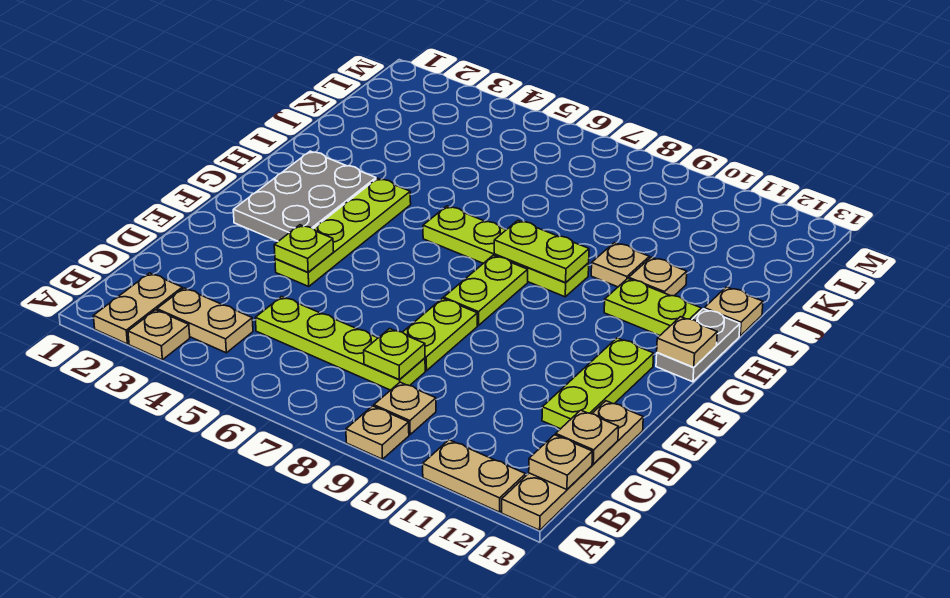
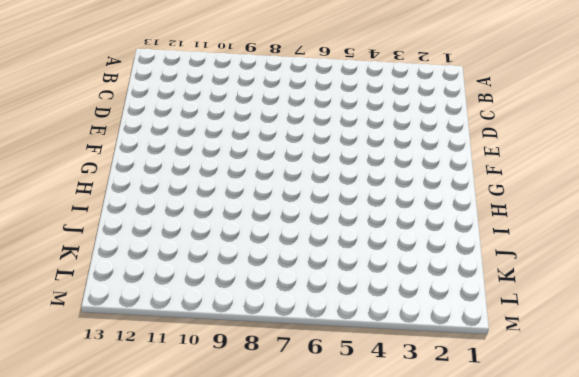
none -> tan plate A2:B2 level 1
none -> tan plate A3 level 1
none -> tan plate A9 level 1

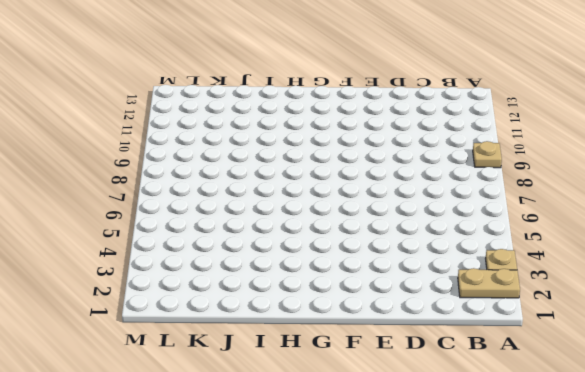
none -> tan plate A11:A12 level 1
none -> tan plate A13:D13 level 1
none -> tan plate B3:B4 level 1

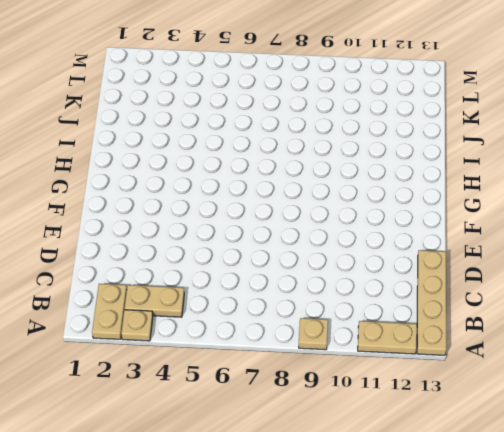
none -> tan plate B9 level 1
none -> lime plate C5:C8 level 1
none -> lime plate D8:E8 level 1

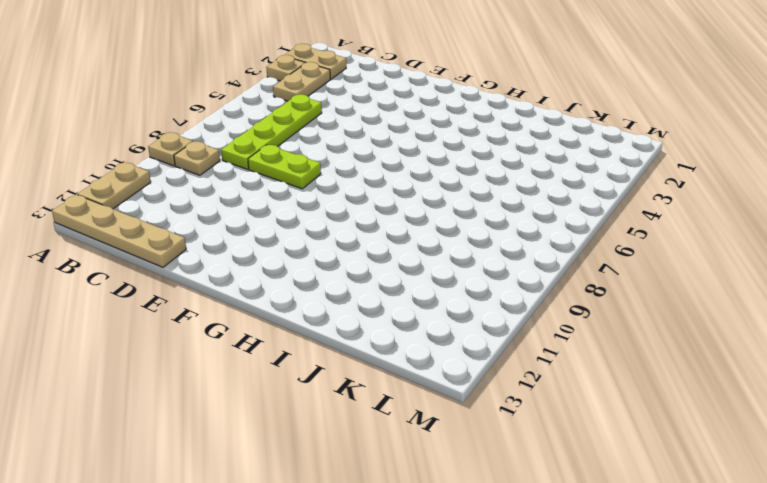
none -> lime plate D12:F12 level 1
none -> lime plate E4:H4 level 1
none -> grey plate F2:H3 level 1

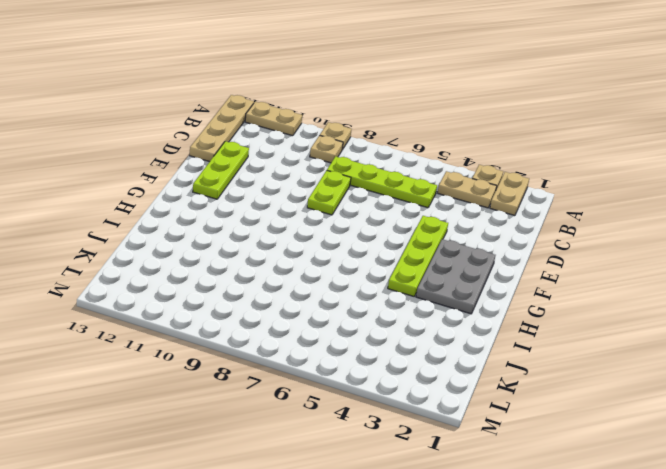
none -> lime plate F8:G8 level 1
none -> grey plate G13:H13 level 1
none -> lime plate H6:H9 level 1

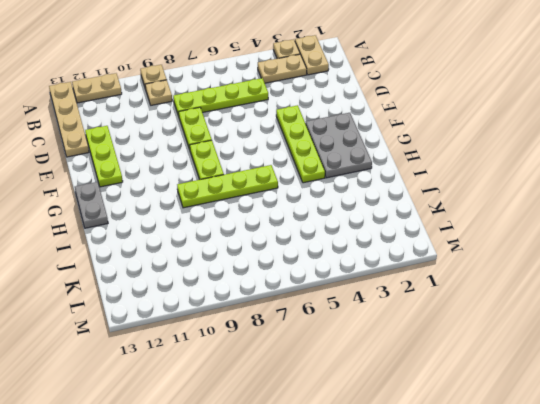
none -> lime plate H11:H12 level 1
none -> tan plate I10 level 1
none -> tan plate I11 level 1

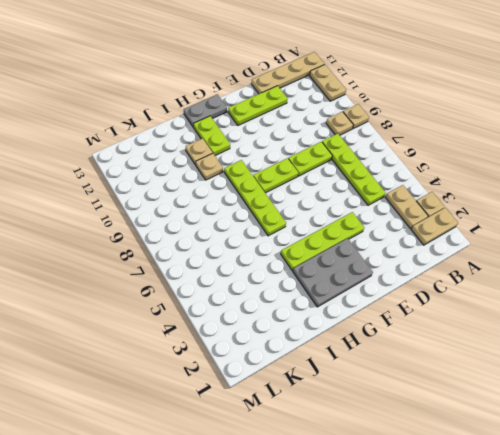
none -> tan plate I13 level 1
none -> tan plate B13 level 2
none -> lime plate C8 level 2

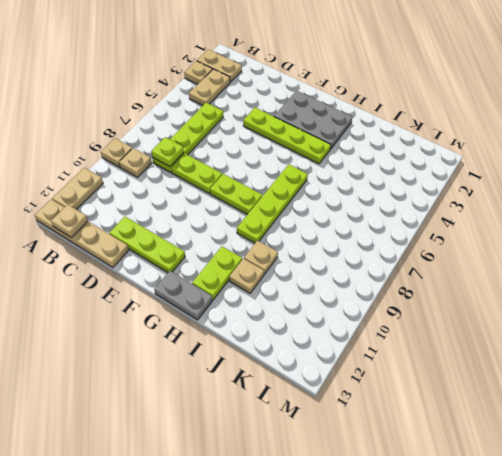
none -> tan plate I13 level 1
none -> tan plate C13 level 2
none -> lime plate E4 level 2

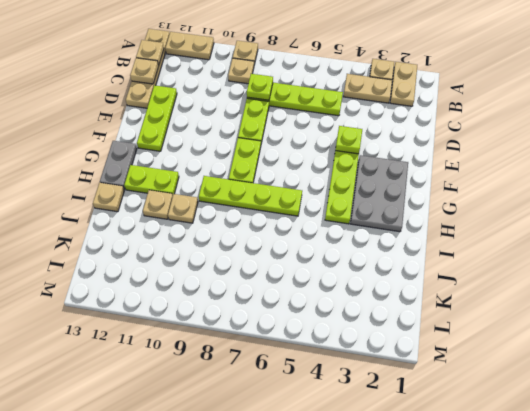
none -> tan plate G13 level 2
none -> lime plate H8:H9 level 2

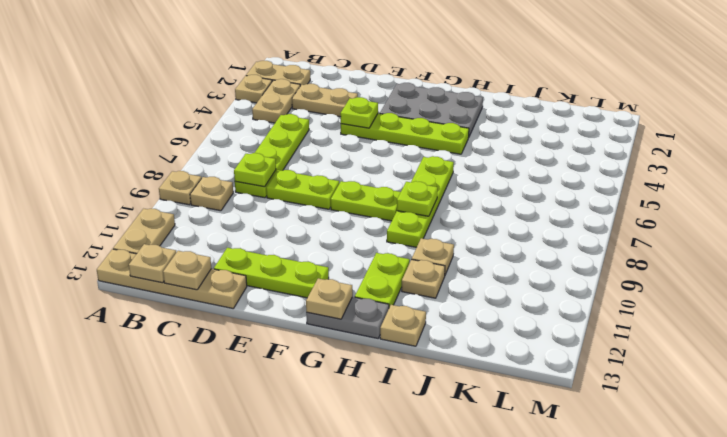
tan plate C3:D3 level 1 -> none
lime plate H8 level 2 -> lime plate H8:H9 level 2

